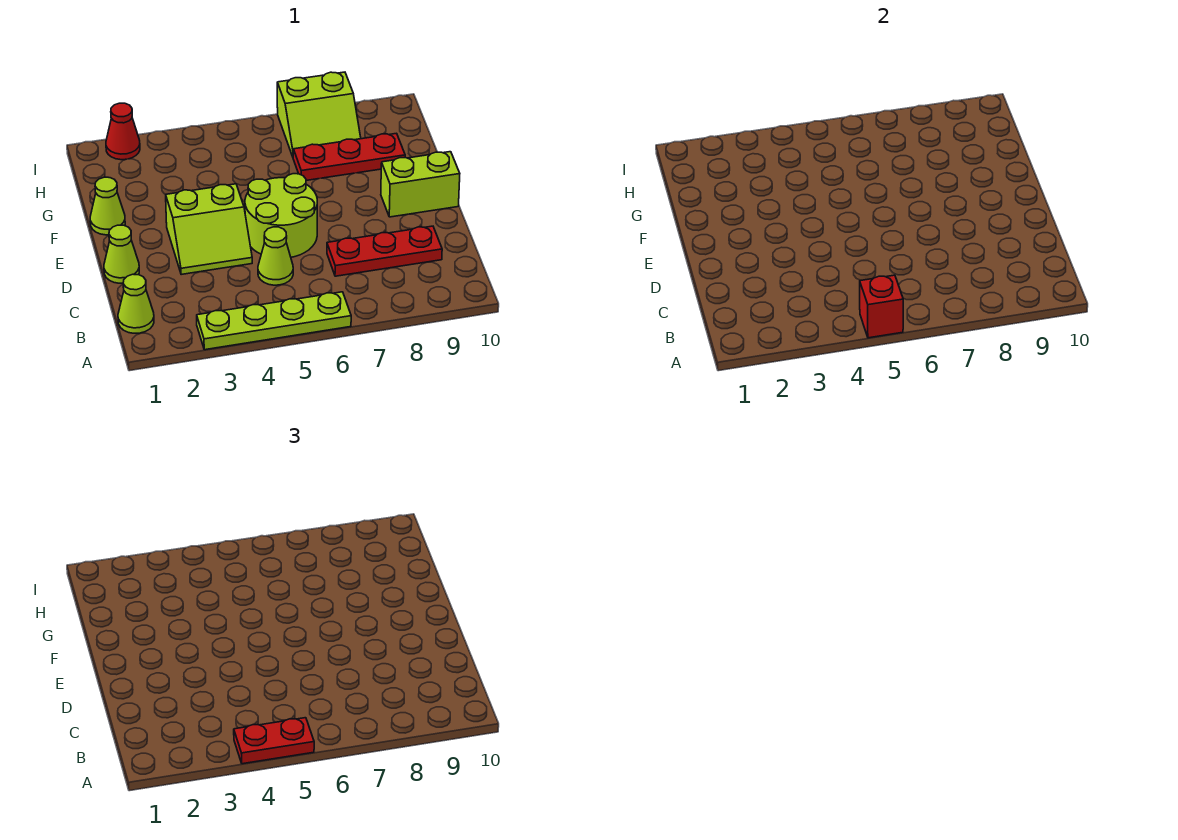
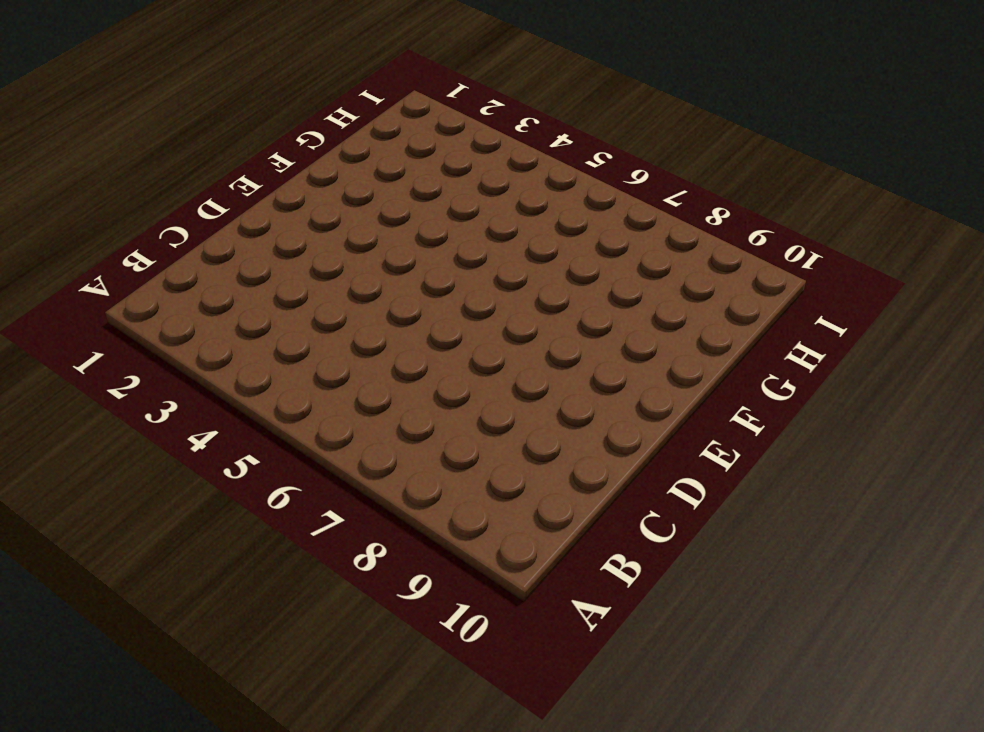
none -> lime plate A3:A6 level 1
none -> lime cone B1 level 1
none -> lime cone C5 level 1

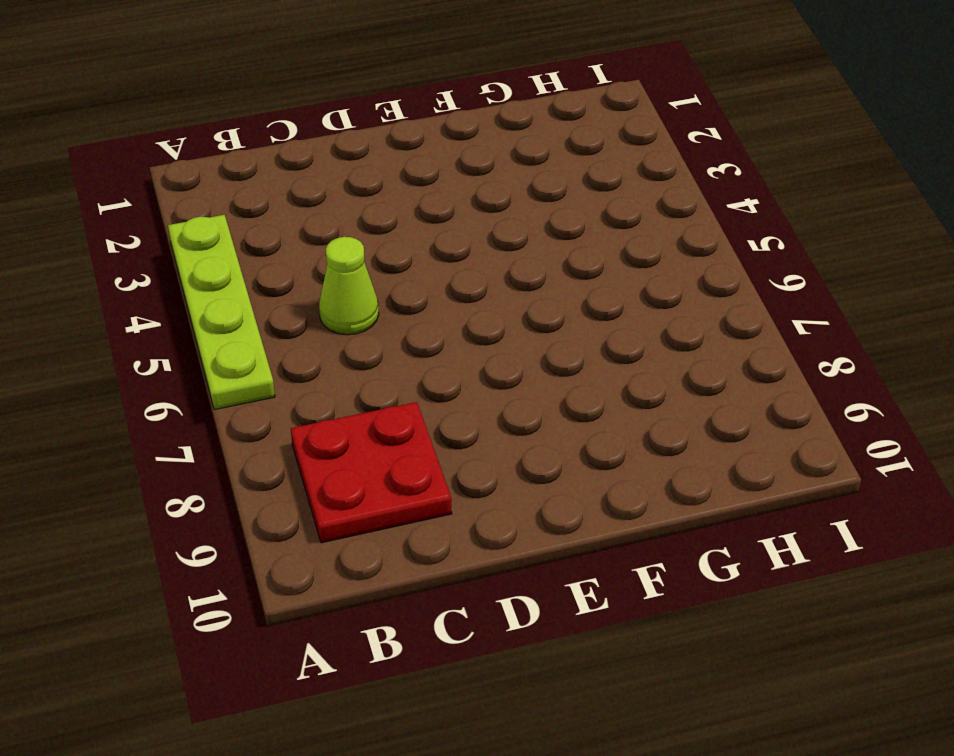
red plate B8:C9 level 1 -> red plate C7:C9 level 1
none -> lime cone B1 level 1
none -> lime cone D1 level 1
none -> lime slope D3:E4 level 1 top E

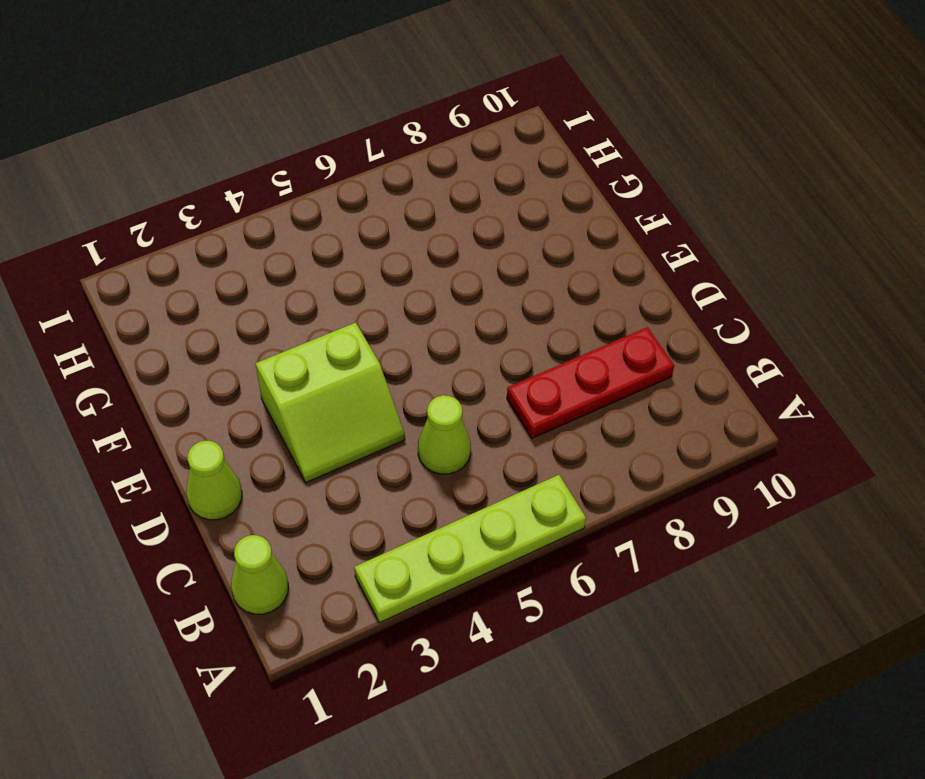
none -> lime round brick D5:E6 level 1
none -> lime brick E9:E10 level 1
none -> lime cone F1 level 1

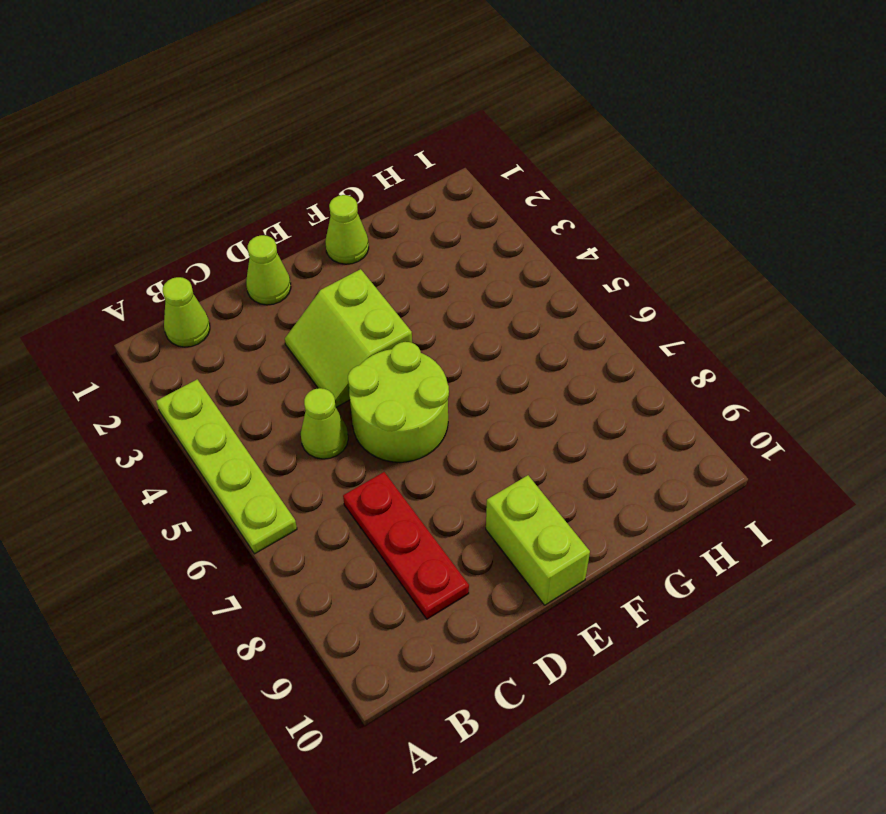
none -> red plate G7:G9 level 1
none -> lime slope H7:I8 level 1 top I
none -> red cone I2 level 1

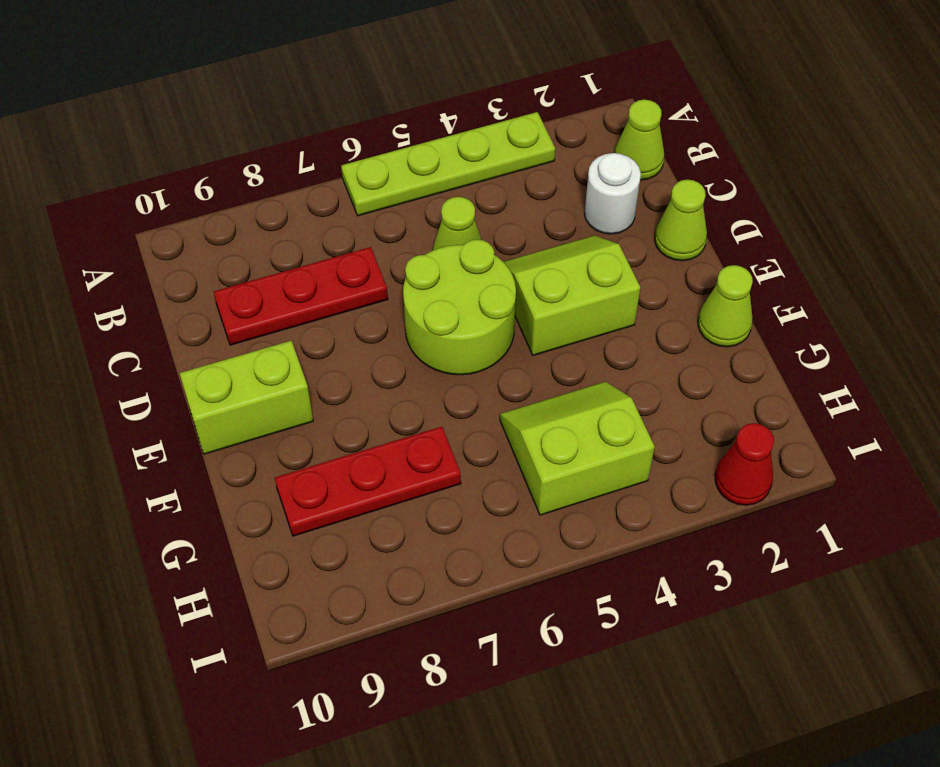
white round brick C2 level 1 -> none
lime slope G4:H5 level 1 top H -> lime slope H7:I8 level 1 top I
none -> red brick A5 level 2
none -> red plate A4:A5 level 3

